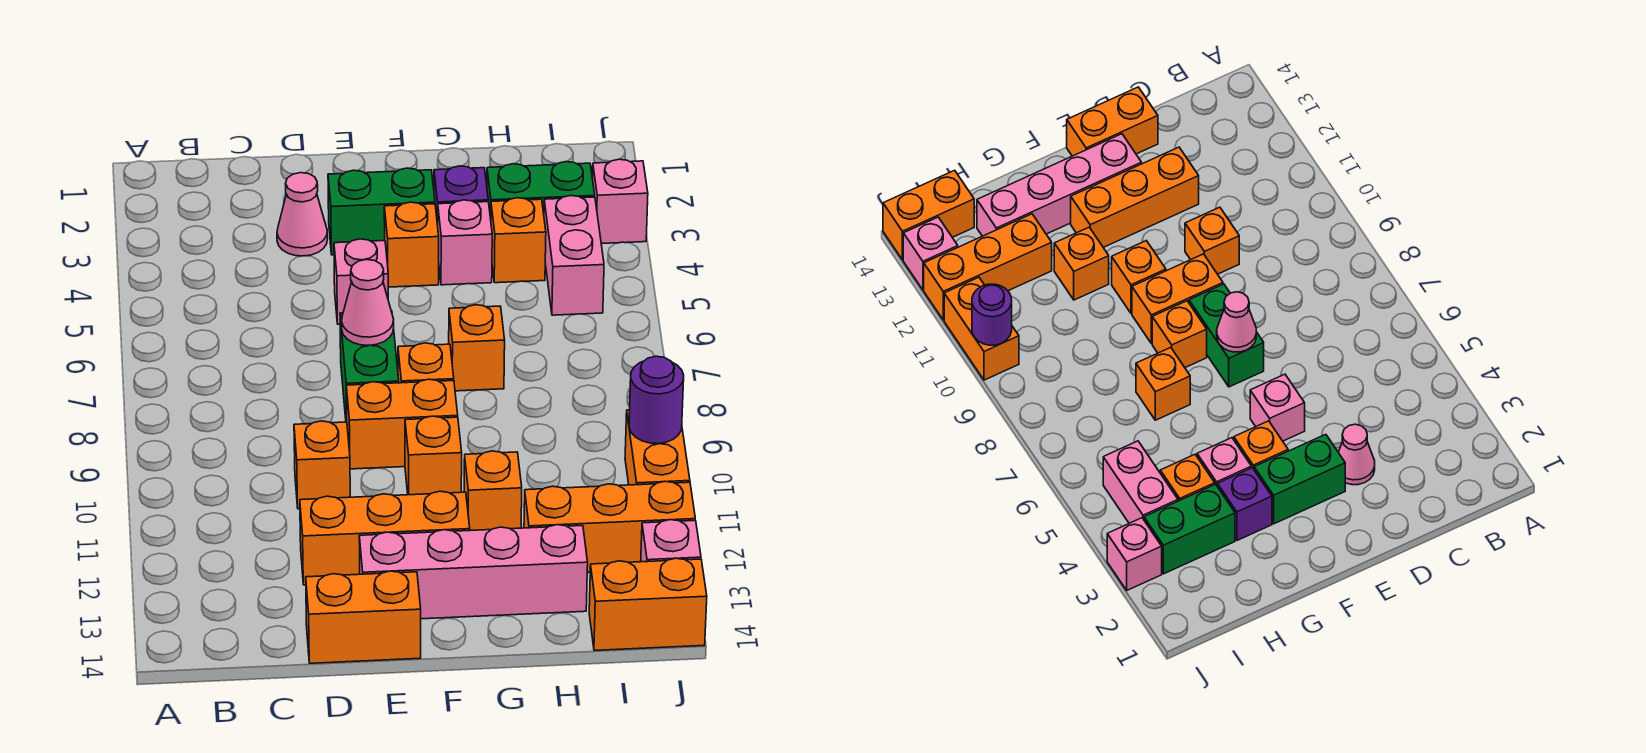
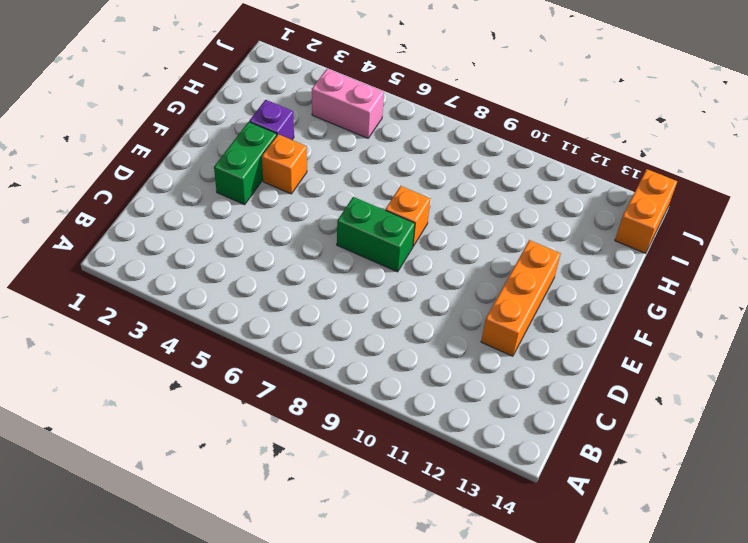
none -> pink cone D3 level 1
none -> orange brick D10 level 1
none -> orange brick D14:E14 level 1

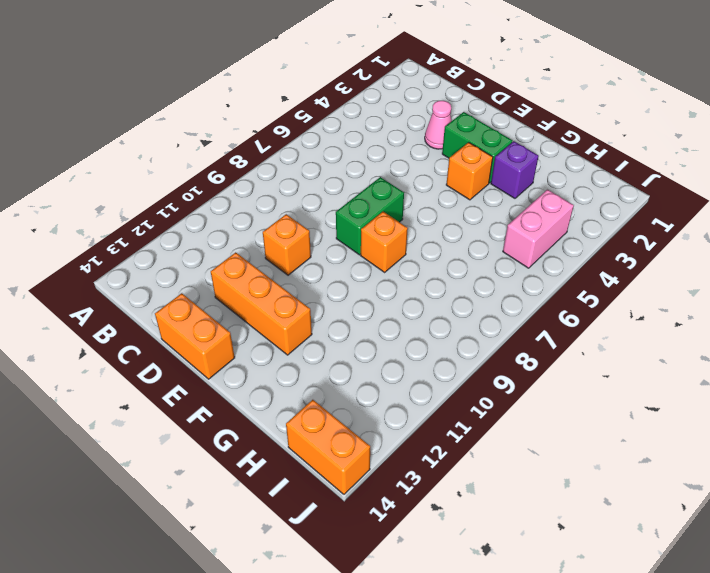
none -> pink brick E5 level 1
none -> orange brick E9:F9 level 1
none -> pink brick E13:H13 level 1

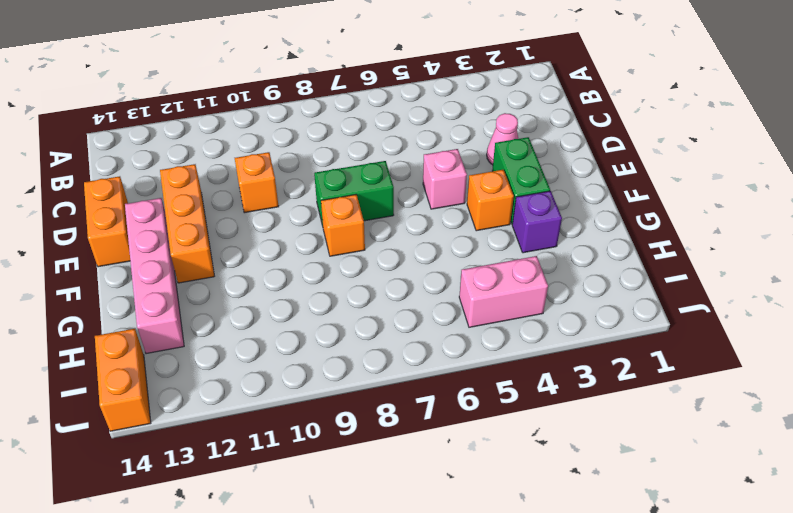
none -> orange brick E9:F9 level 1
none -> orange brick F10 level 1
none -> pink brick G4 level 1

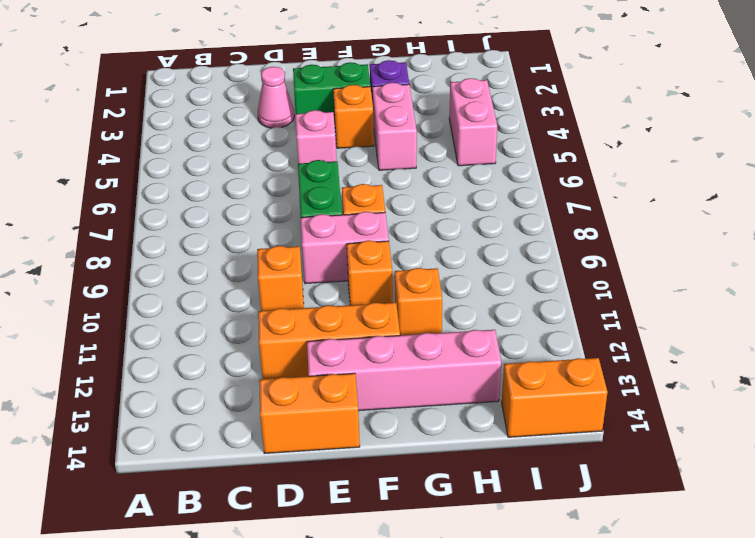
pink brick E9:F9 level 1 -> orange brick E9:F9 level 1
pink brick G4:G5 level 1 -> pink brick G4 level 1
none -> orange brick G7 level 1
none -> green brick H3:I3 level 1
none -> orange brick H4 level 1

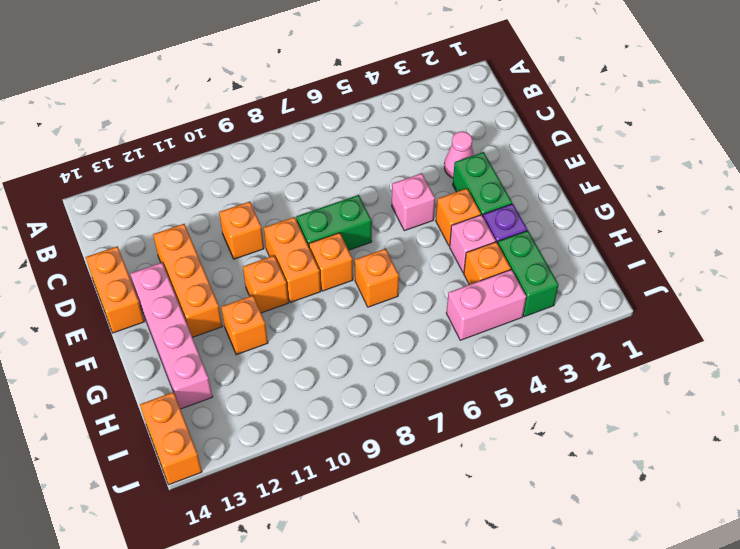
none -> orange brick H12:J12 level 1
none -> pink brick J3 level 1
none -> orange brick J10:J11 level 1

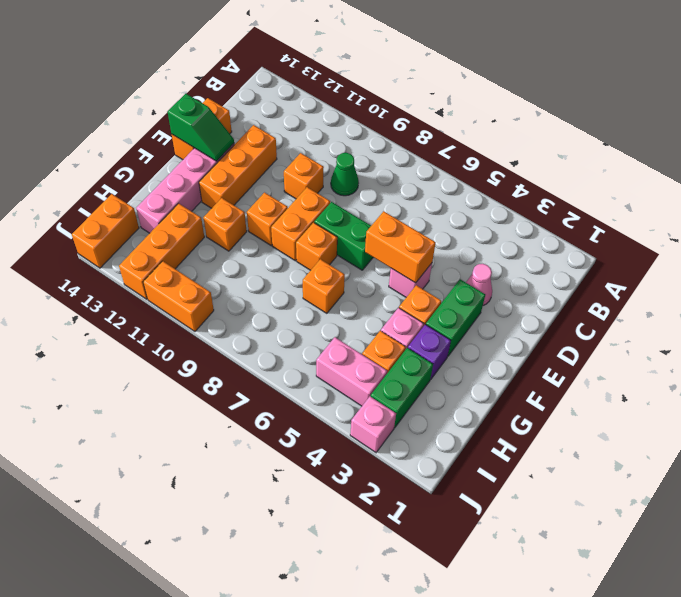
green cone C9 level 1 -> none
orange brick E5:E6 level 2 -> none
green slope E13:E14 level 2 top 14 -> none
none -> pink brick J13 level 1
none -> pink cone E7 level 2
none -> purple round brick J10 level 2

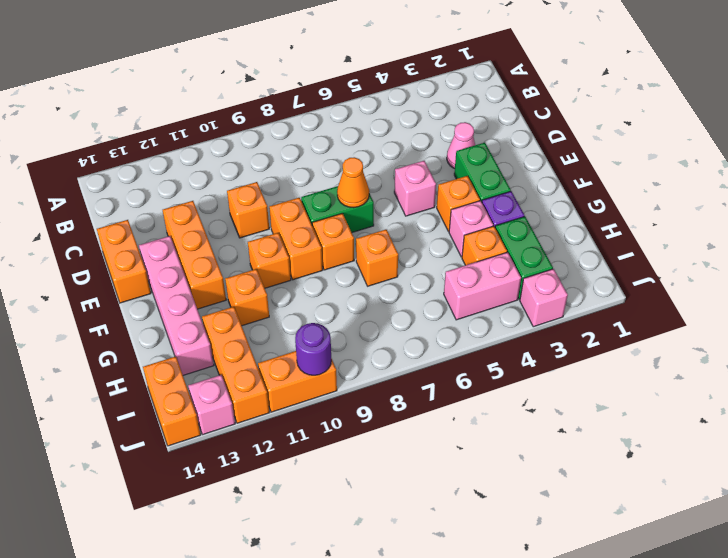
orange cone E7 level 2 -> pink cone E7 level 2

